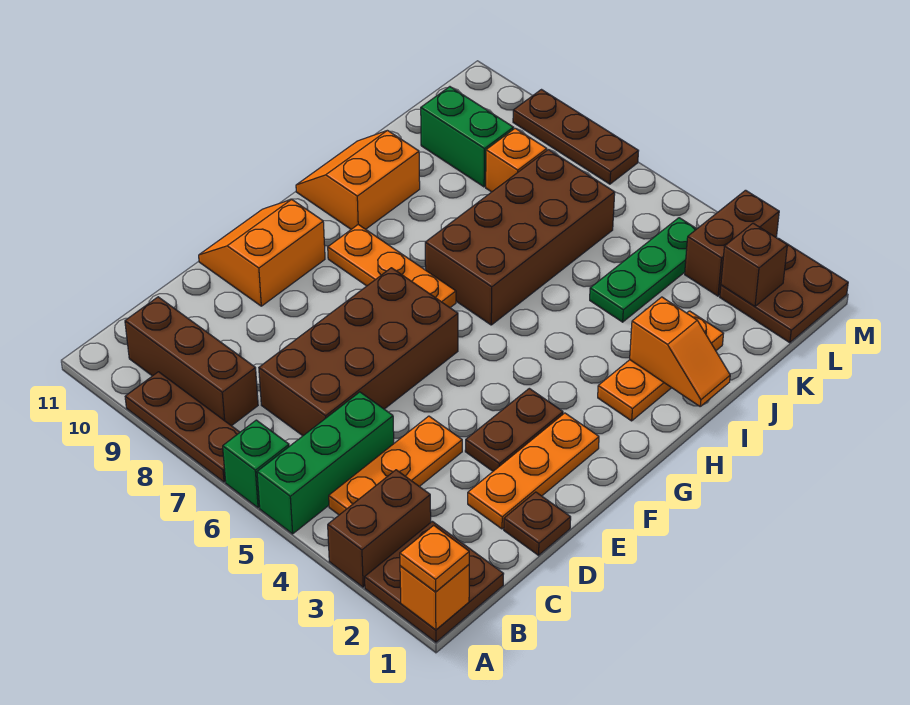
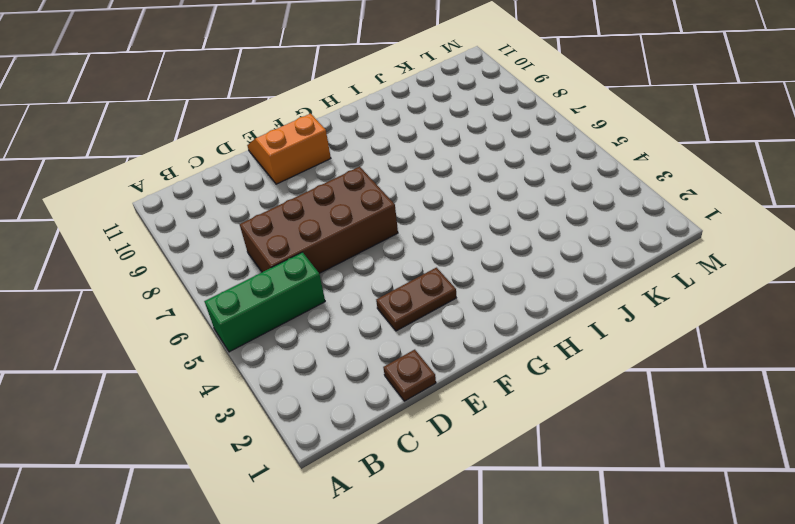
none -> brown plate A1:B2 level 1
none -> brown brick A3:B3 level 1
none -> green brick A6 level 1

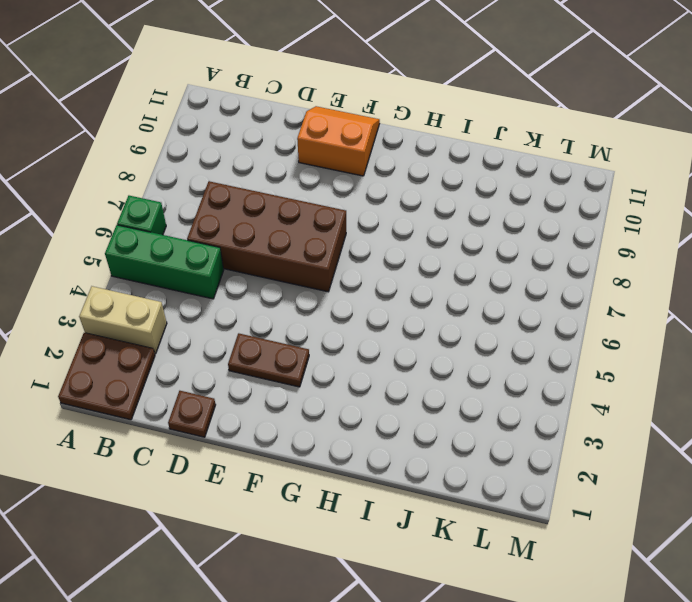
tan brick A3:B3 level 1 -> brown brick A3:B3 level 1
none -> brown plate A7:A9 level 1
none -> orange plate B4:D4 level 1
none -> brown brick B8:B10 level 1

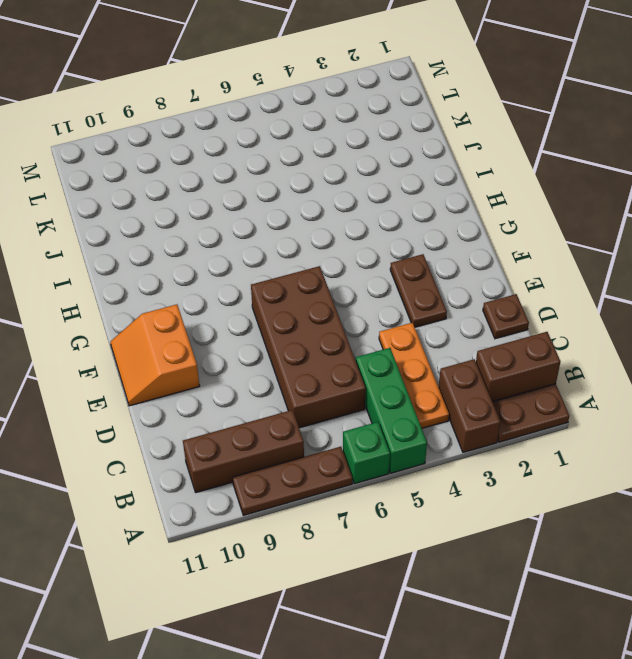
brown brick B1:B2 level 2 -> brown brick L3:M3 level 1
none -> orange plate D2:F2 level 1
none -> orange plate G7:G9 level 1
none -> orange plate H2:J2 level 1

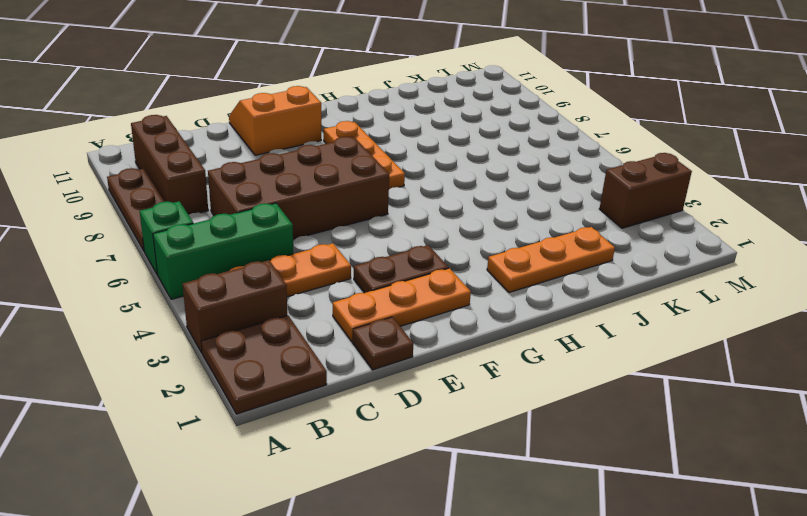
none -> brown brick H6:K7 level 1
none -> orange slope H10:I11 level 1 top 10
none -> green plate J4:L4 level 1

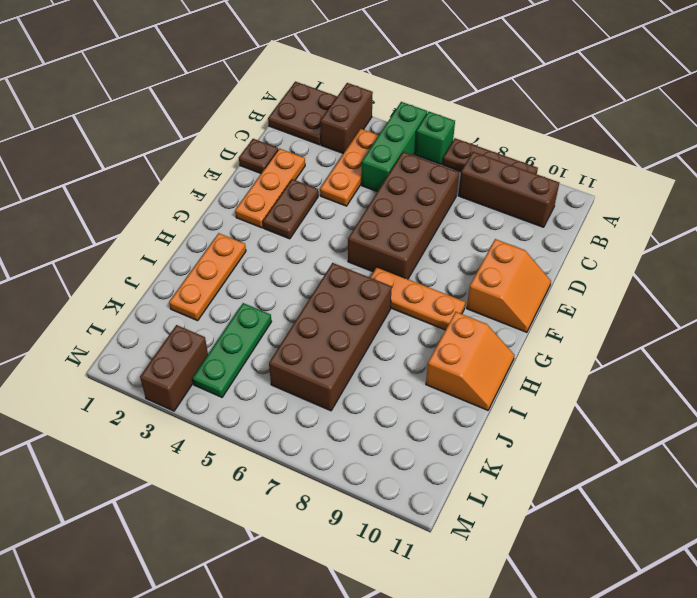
none -> orange brick K8 level 1
none -> green brick K9:K10 level 1
none -> brown plate L1:M2 level 1

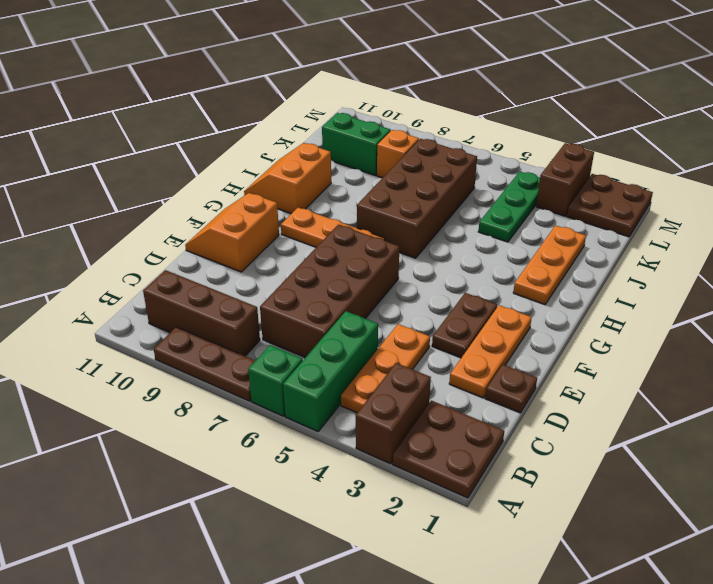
none -> brown plate M7:M9 level 1
none -> orange brick A1 level 2
none -> orange slope I1:I2 level 2 top 2

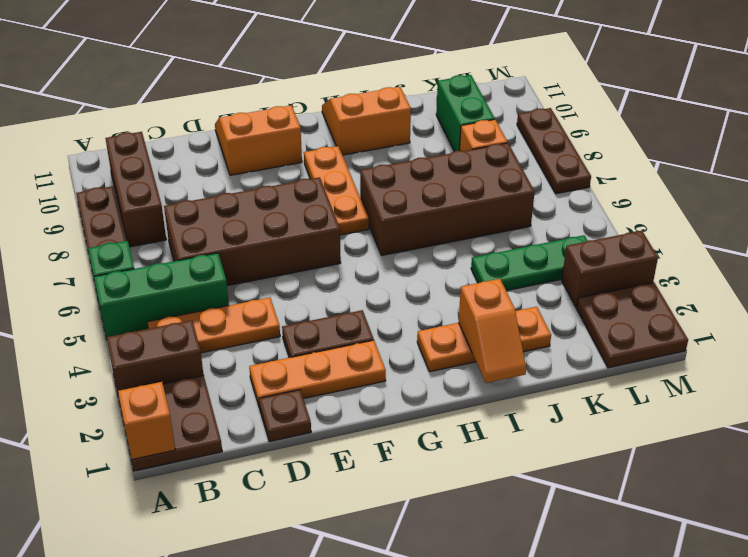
none -> brown brick L2 level 2
none -> orange plate A1 level 3

